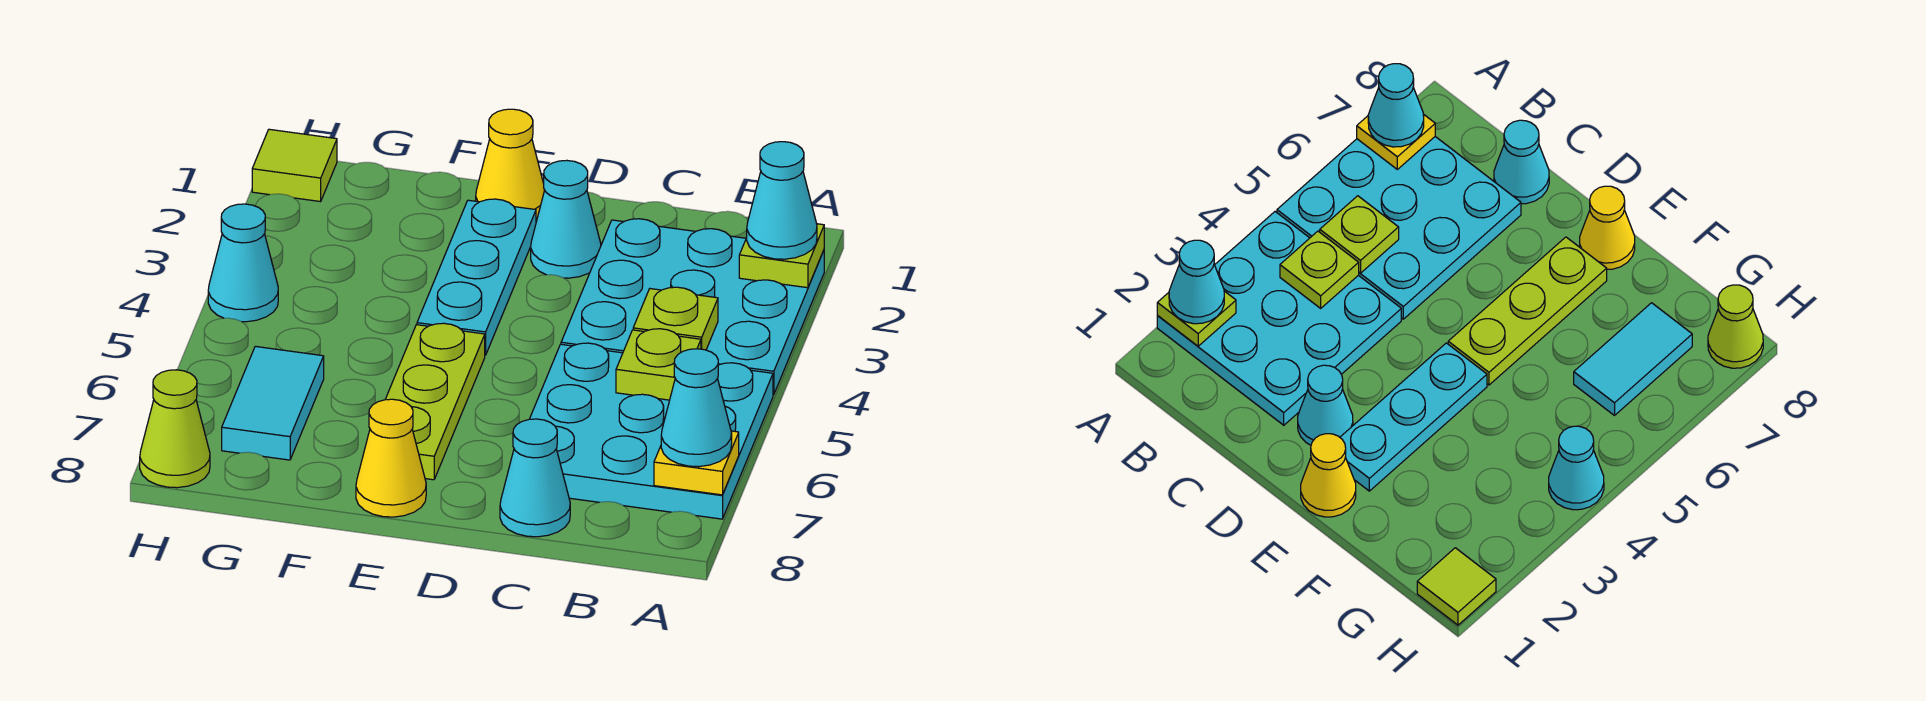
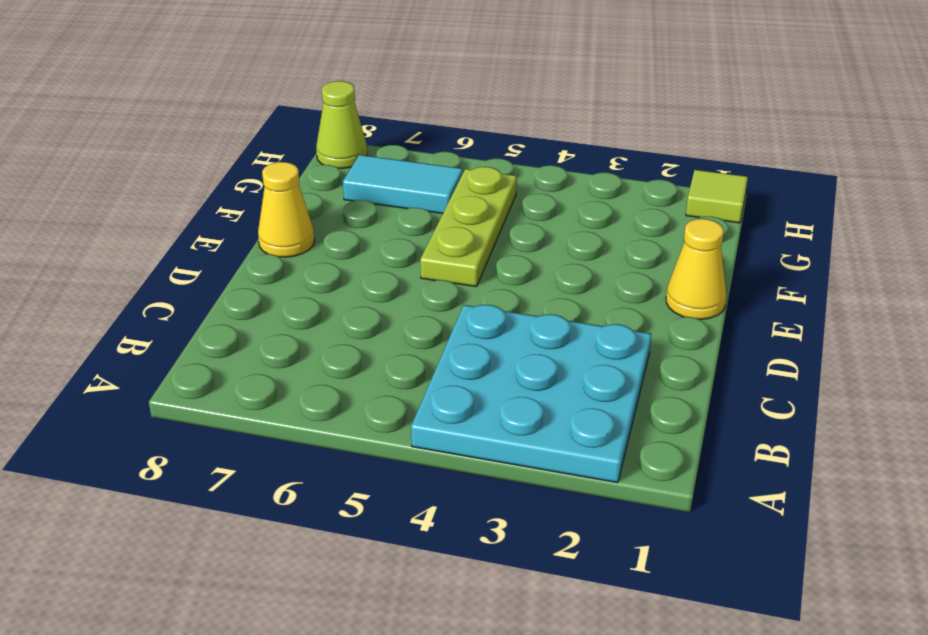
lime plate E5:G5 level 1 -> lime plate E5:E7 level 1
none -> cyan plate A5:C7 level 1
none -> cyan cone C8 level 1
none -> cyan cone D2 level 1

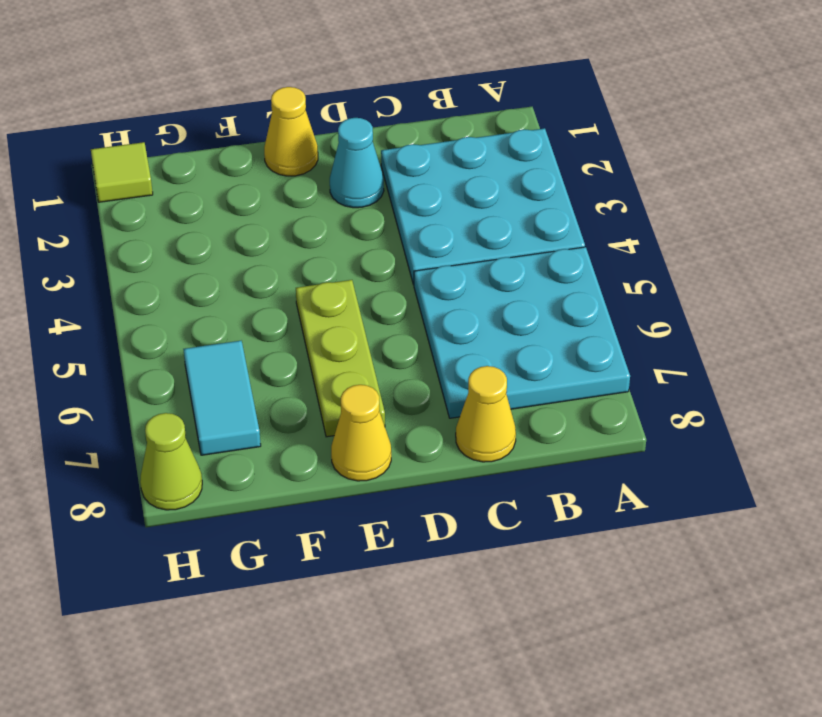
yellow cone C8 level 1 -> cyan cone C8 level 1
none -> cyan plate E2:E4 level 1
none -> cyan cone H4 level 1
none -> lime plate A2 level 2

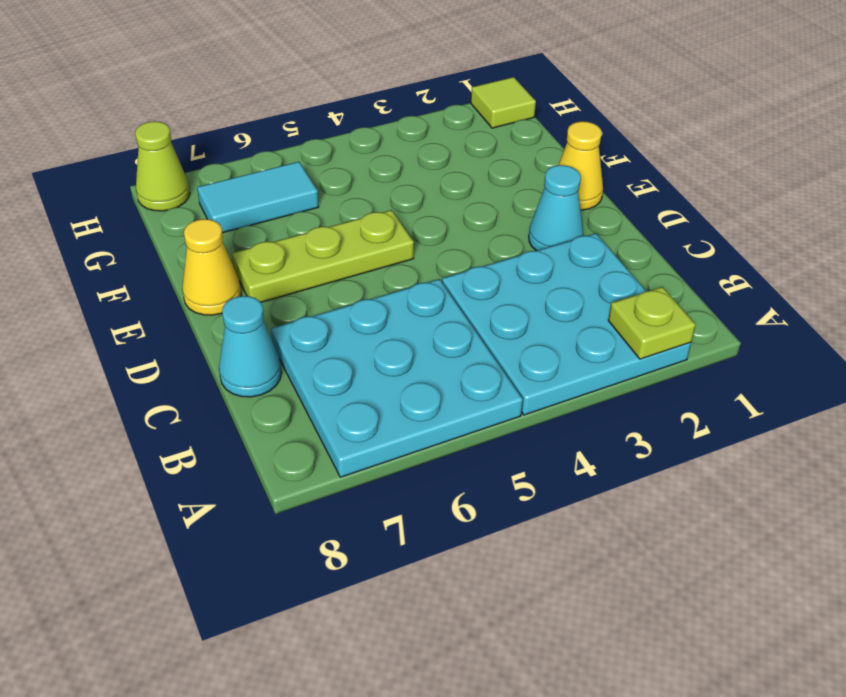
none -> cyan plate E2:E4 level 1
none -> cyan cone H4 level 1
none -> yellow plate A7 level 2

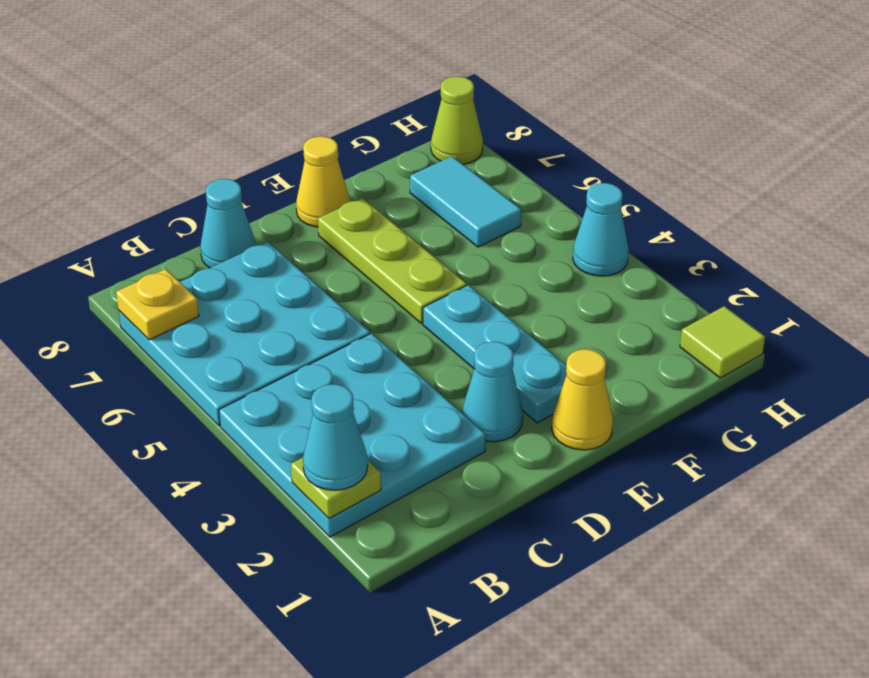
none -> lime plate B4 level 2
none -> lime plate B5 level 2
none -> cyan cone A7 level 3

